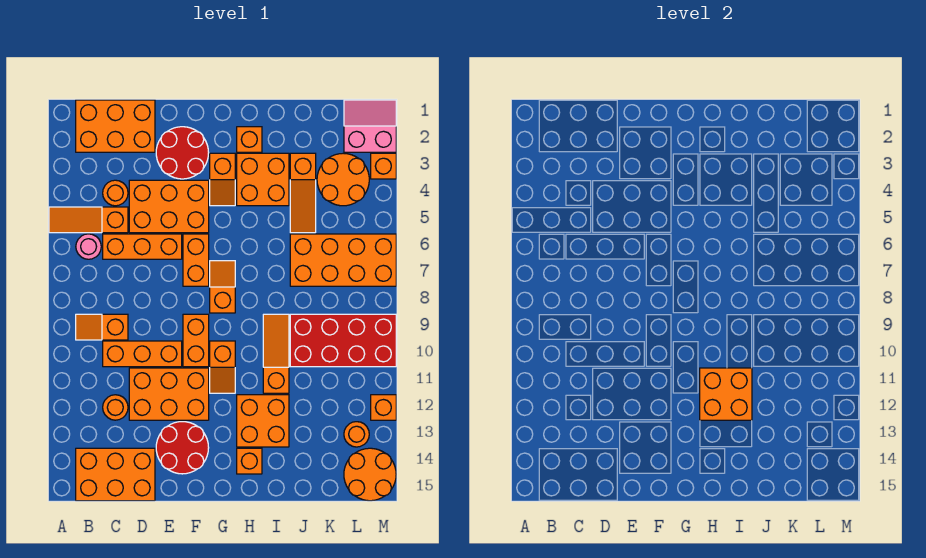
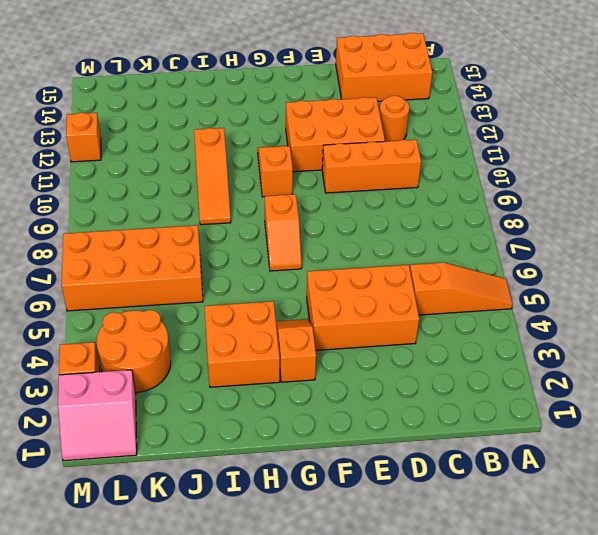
none -> orange brick B1:D2 level 1
none -> pink round brick B6 level 1
none -> orange slope B9:C9 level 1 top C
none -> orange round brick C4 level 1

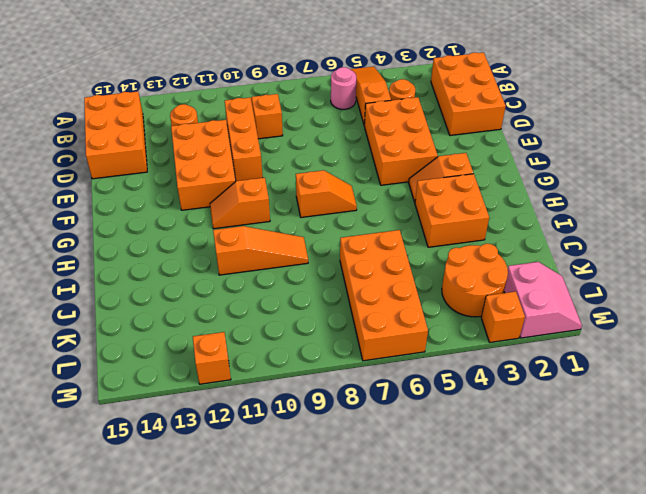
none -> orange brick C6:E6 level 1
none -> red round brick E2:F3 level 1
none -> red round brick E13:F14 level 1
none -> orange brick F6:F7 level 1

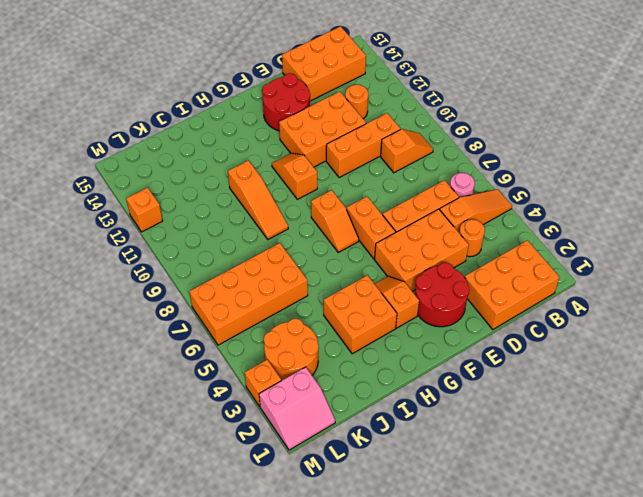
none -> orange brick F9:F10 level 1
none -> orange brick H2 level 1
none -> orange brick H12:I13 level 1
none -> orange brick H14 level 1

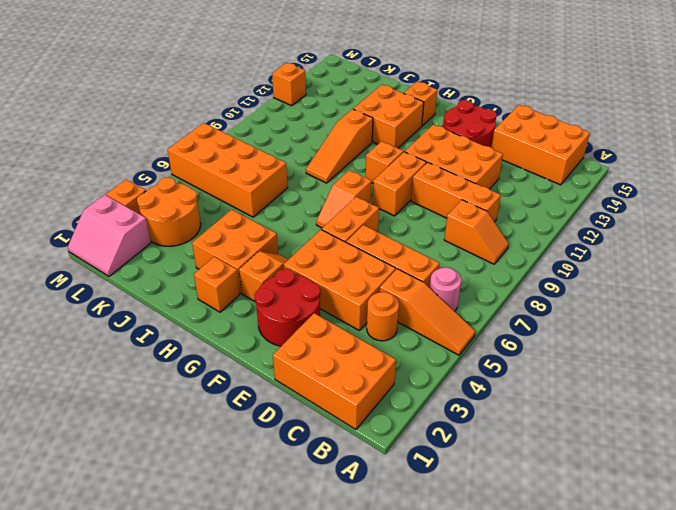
none -> orange round brick C12 level 1
none -> orange slope J3:J5 level 1 top 3
none -> red brick J9:M10 level 1
none -> orange round brick L13 level 1

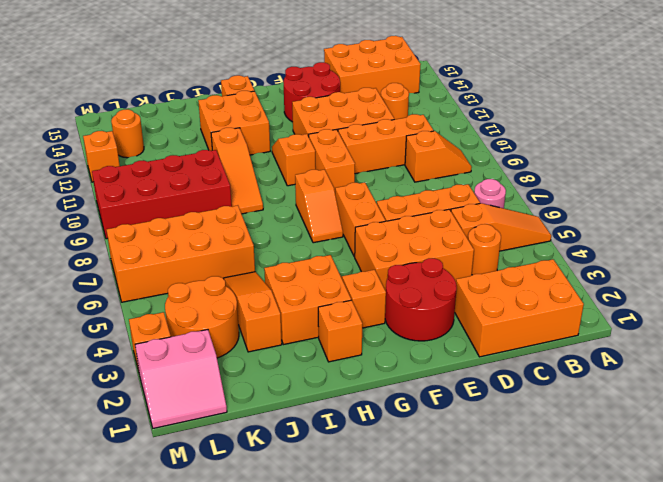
none -> orange round brick L14:M15 level 1
none -> orange brick H11:I12 level 2

